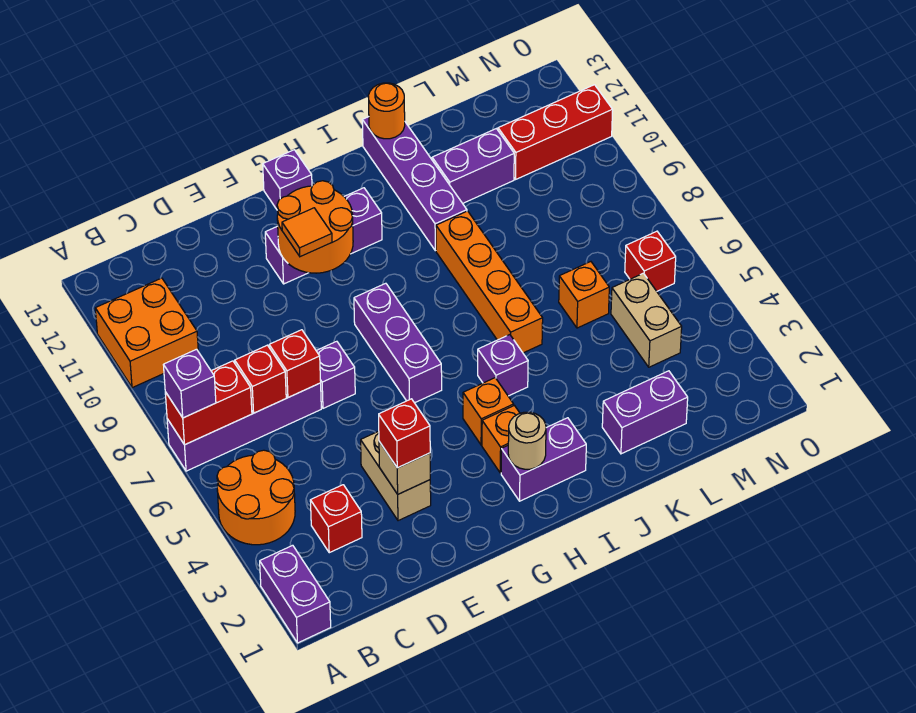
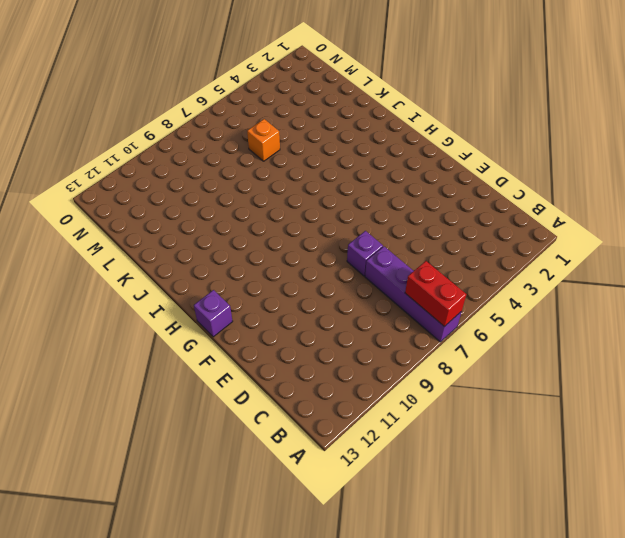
none -> purple brick A1:A2 level 1
none -> orange round brick A4:B5 level 1
none -> orange brick A10:B11 level 1
none -> red brick C3 level 1

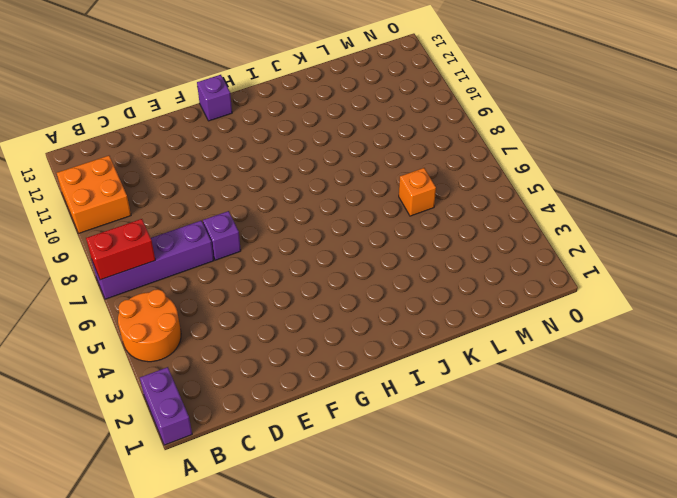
none -> red brick C3 level 1
none -> tan brick E3:E4 level 1
none -> purple brick F11:H11 level 1
none -> purple brick G6:G8 level 1

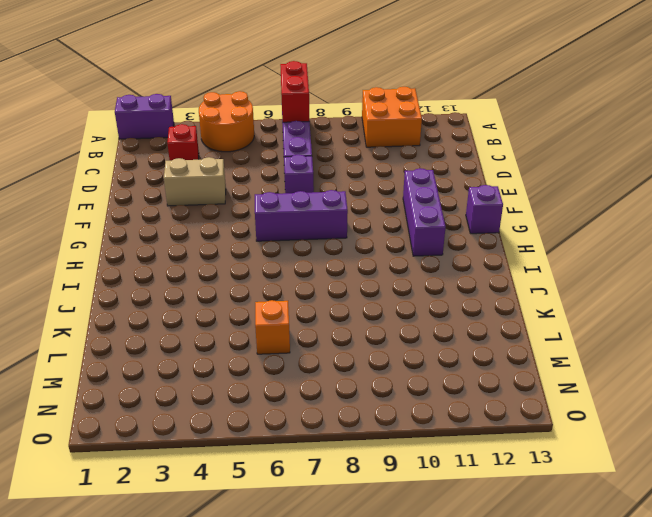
none -> purple brick H2:I2 level 1
none -> orange brick H3 level 1
none -> orange brick H4 level 1
none -> purple brick I5 level 1

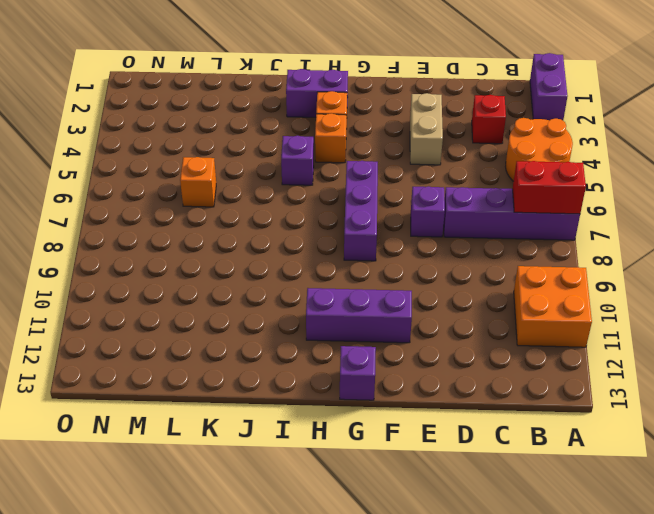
none -> orange brick J6:J9 level 1
none -> purple brick J10:J13 level 1
none -> purple brick K2:L2 level 1
none -> purple brick K11:L11 level 1

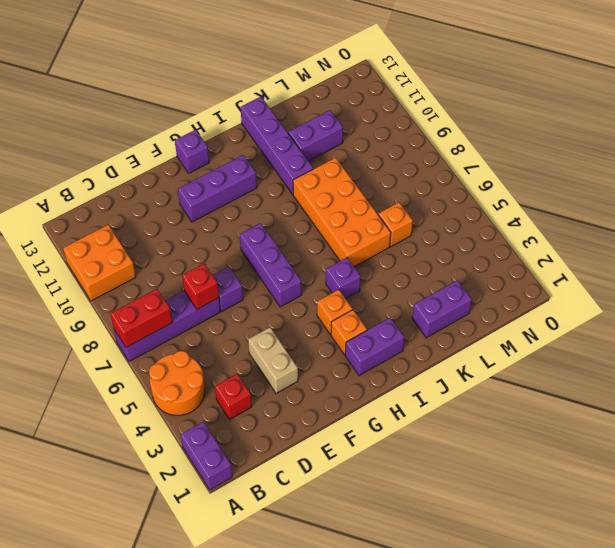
orange brick J6:K9 level 1 -> orange brick J6:J9 level 1
none -> tan brick M4:M5 level 1
none -> red brick M11:O11 level 1
none -> red brick N6 level 1
none -> red brick C7 level 2

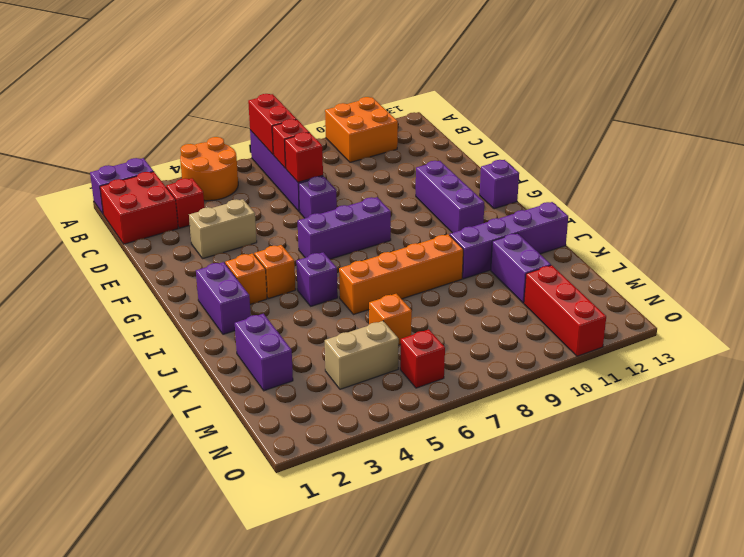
red brick B1:C2 level 1 -> none
none -> tan brick E3 level 2
none -> orange round brick F10:G11 level 2
none -> tan round brick H2 level 2
none -> orange round brick J13 level 2

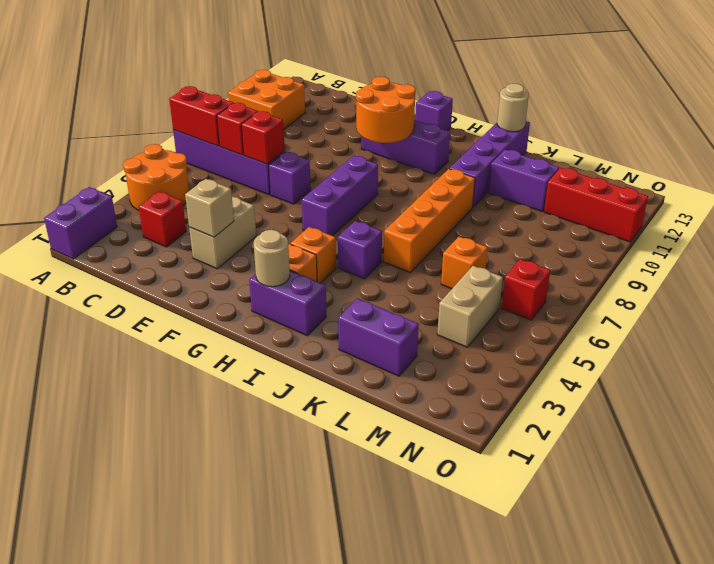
tan round brick J13 level 2 -> orange round brick J13 level 2
none -> purple brick A7 level 3
none -> red brick E3 level 3
none -> orange tile F10 level 3

